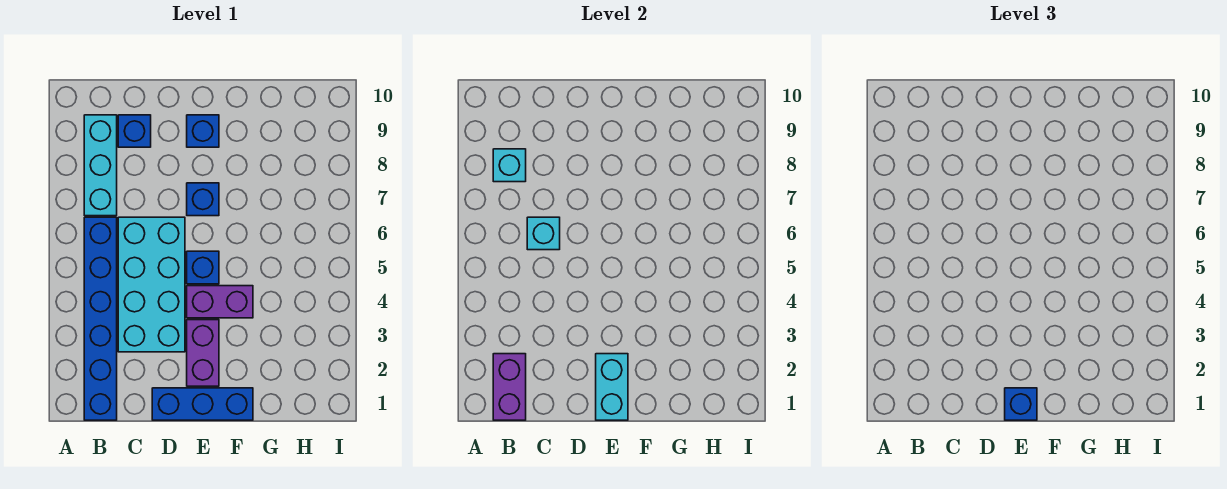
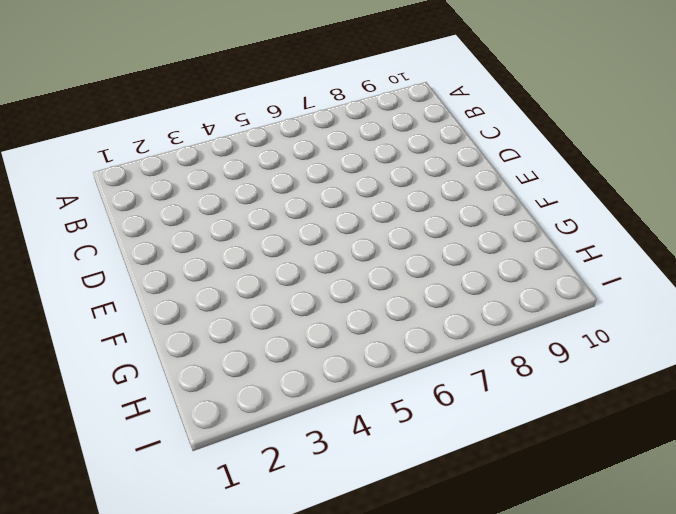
none -> blue brick B1:B6 level 1
none -> cyan brick B7:B9 level 1
none -> cyan brick C3:D6 level 1

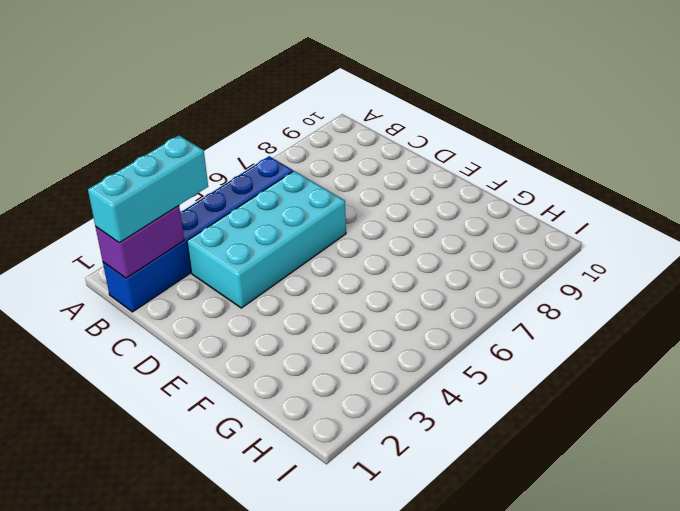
cyan brick B1:B3 level 3 -> cyan brick B7:B9 level 1
none -> blue brick C9 level 1
none -> blue brick D1:F1 level 1
none -> purple brick E2:E3 level 1

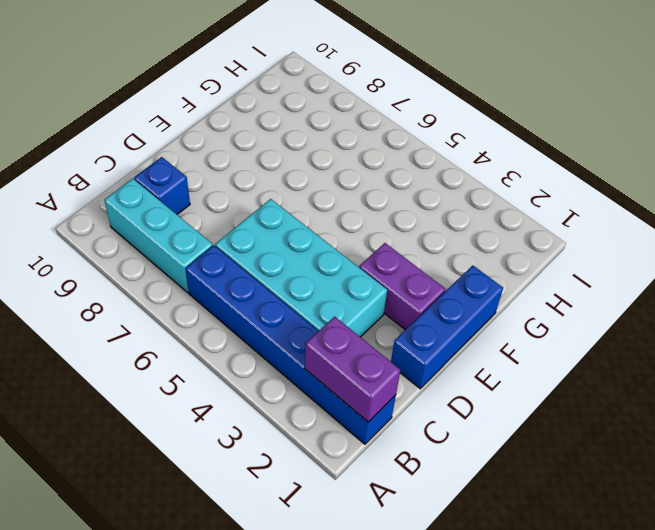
none -> purple brick E4:F4 level 1
none -> blue brick E5 level 1
none -> blue brick E7 level 1

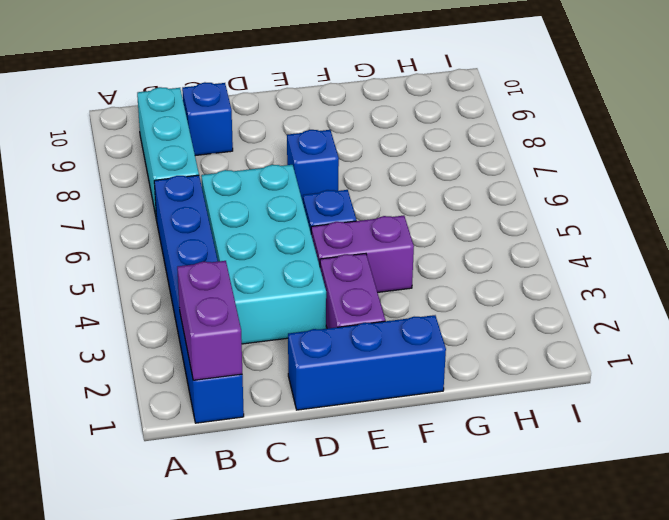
none -> blue brick E9 level 1
none -> cyan brick B8 level 2
none -> cyan brick C6 level 2

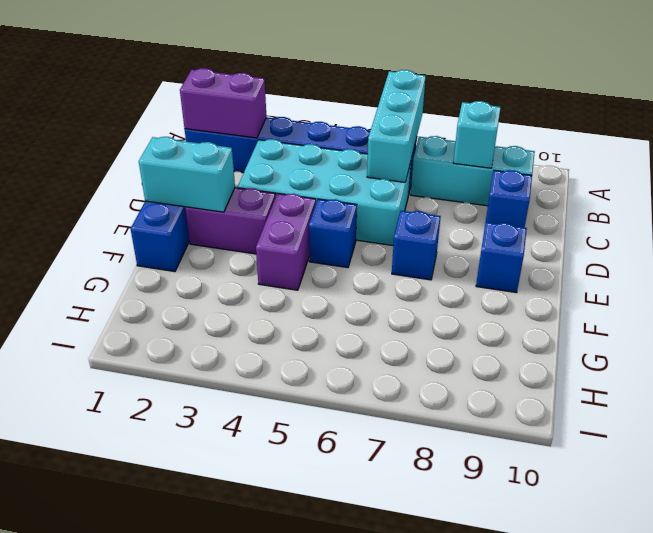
cyan brick A6:C6 level 2 -> cyan brick C6 level 2
none -> blue brick E1 level 3

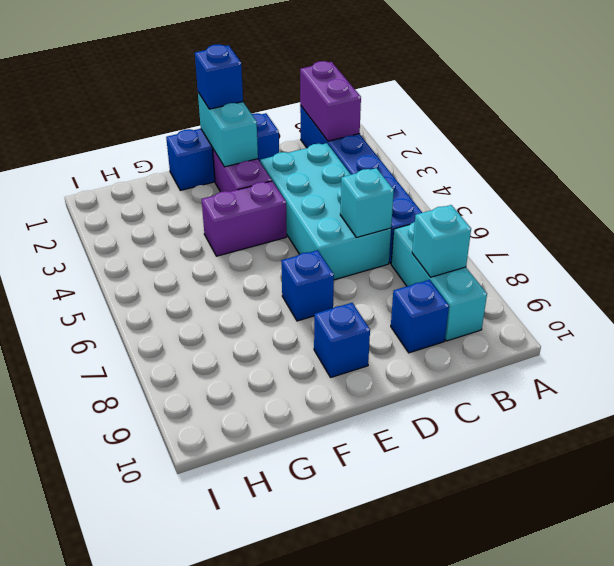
none -> blue brick E5 level 1

